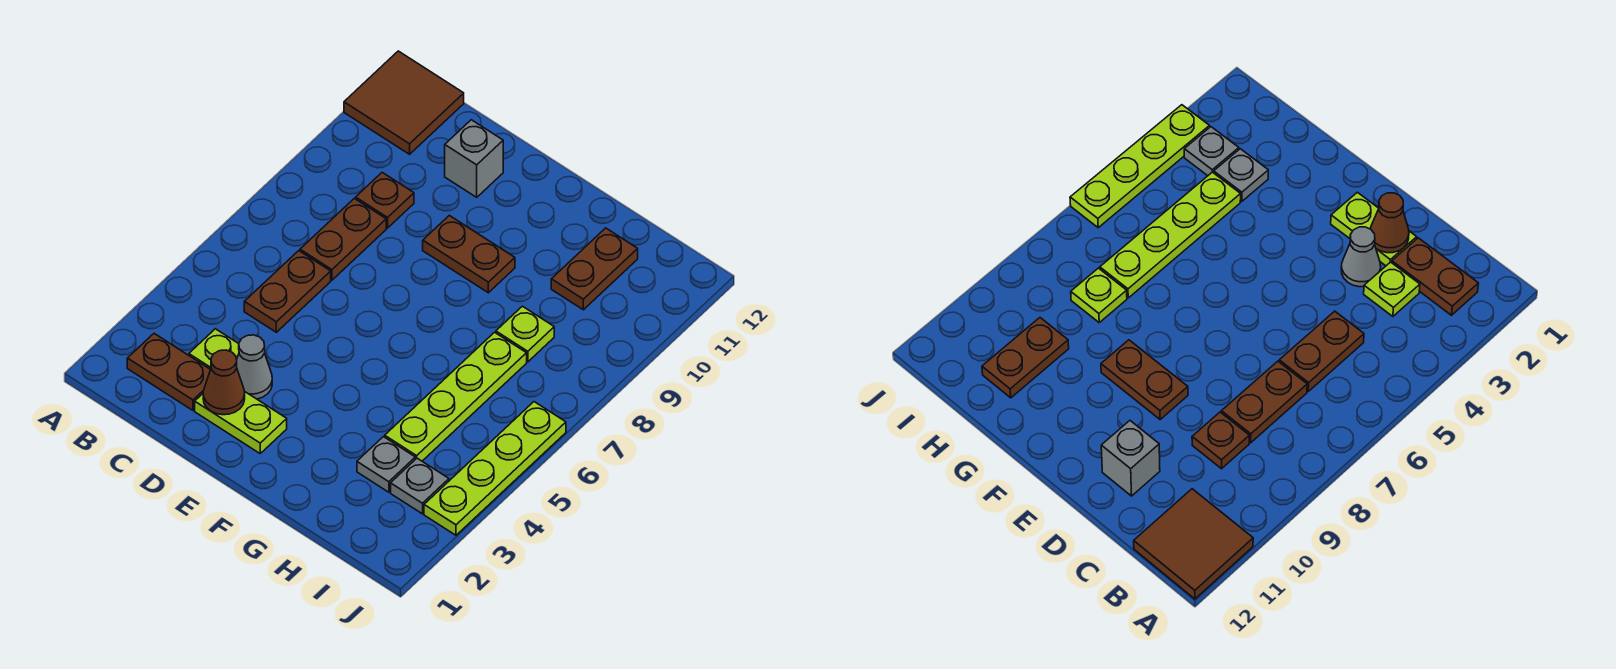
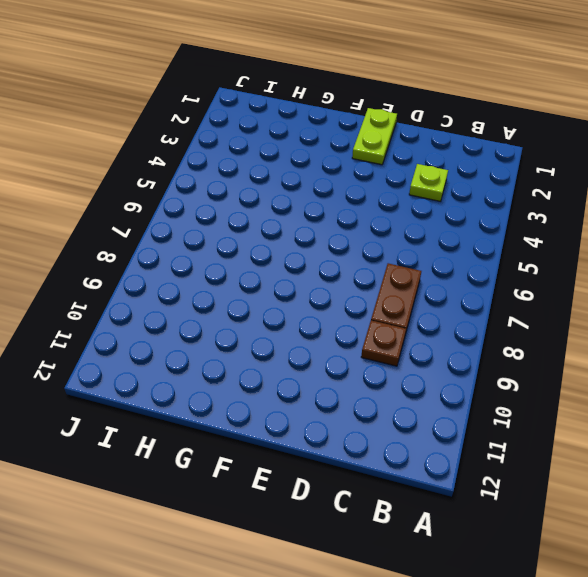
lime plate E1:E2 level 1 -> lime plate D2:E2 level 1
none -> brown tile A11:B12 level 1
none -> brown plate B2:C2 level 1
none -> brown plate C5:C6 level 1

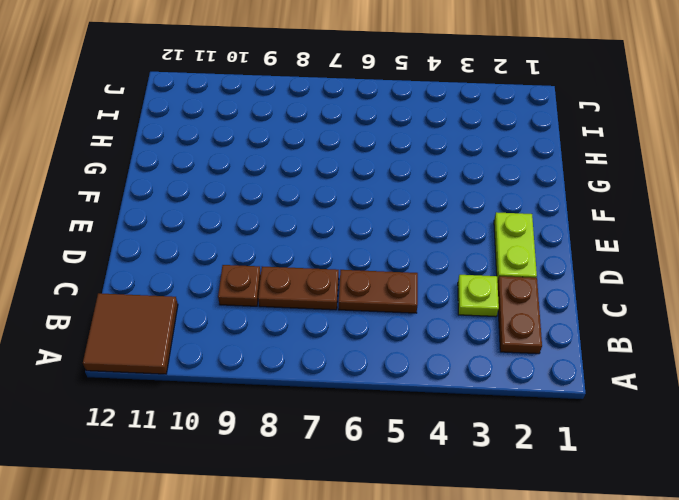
none -> grey cone D3 level 1
none -> grey brick D11 level 1
none -> brown plate E9:F9 level 1

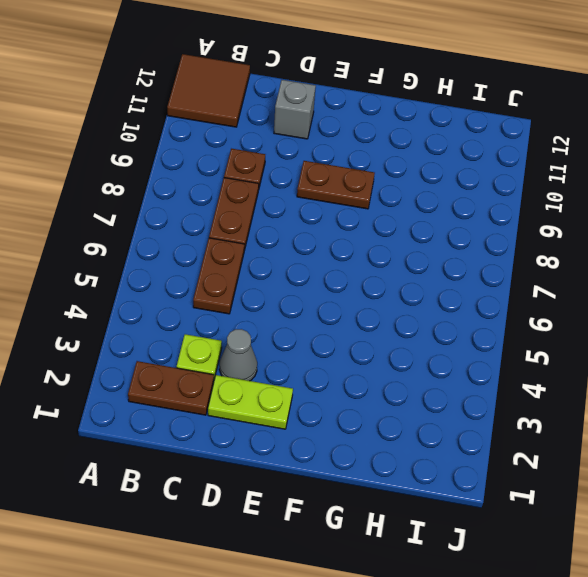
none -> grey plate H3 level 1
none -> lime plate H4:H7 level 1
none -> lime plate H8 level 1

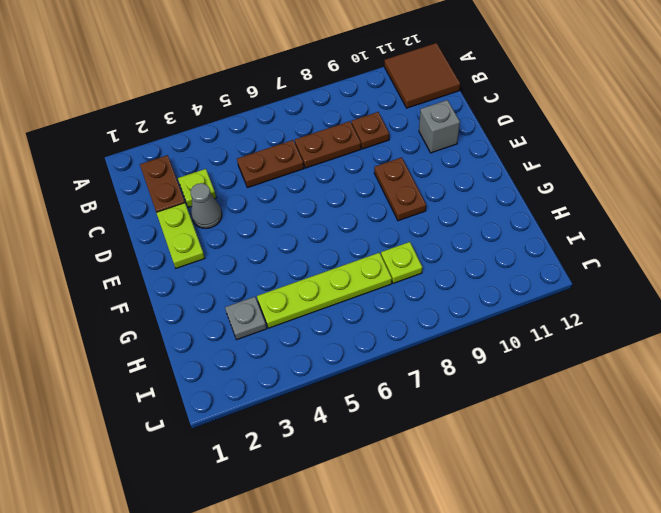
none -> brown plate H10:H11 level 1
none -> grey plate I3 level 1
none -> lime plate J3:J6 level 1

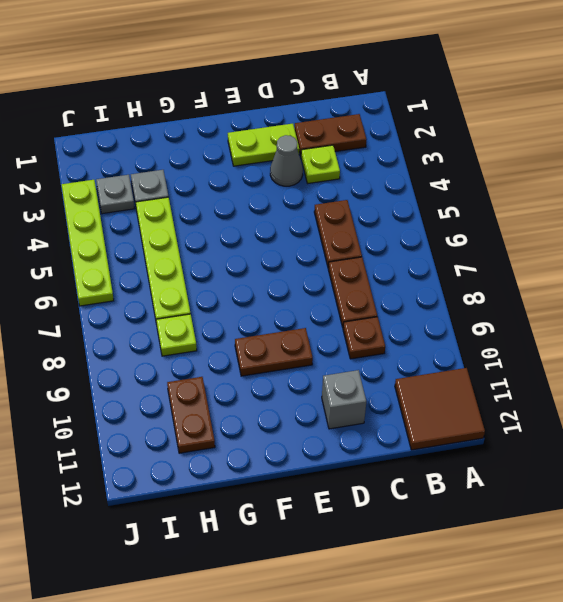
none -> brown cone D2 level 2

